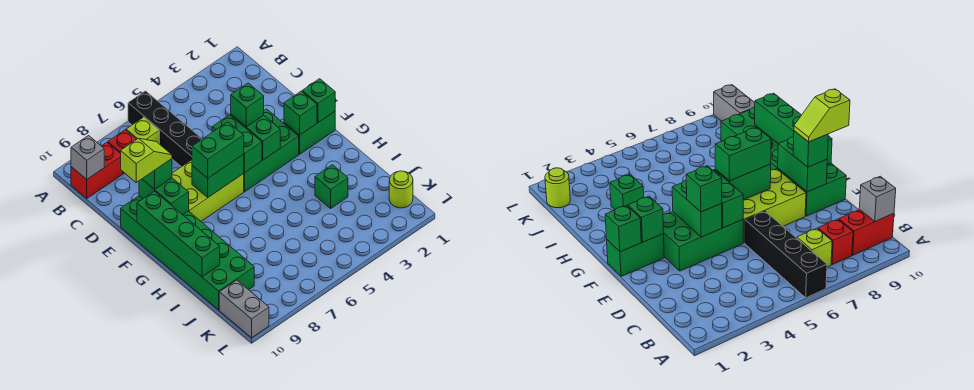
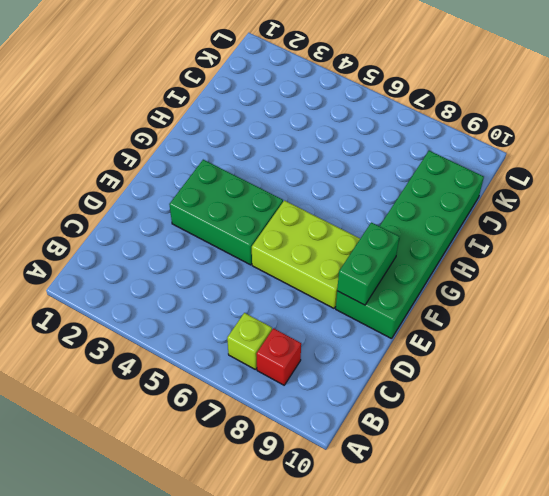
none -> black brick A6:D6 level 1
none -> red brick B9:B10 level 1
none -> green brick F1:F2 level 1

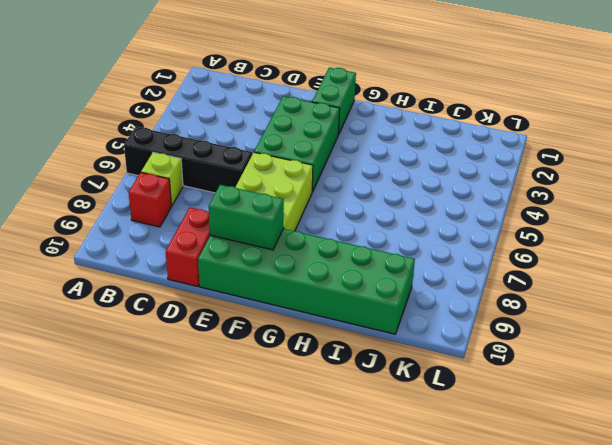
red brick D9:D10 level 1 -> red brick B9:B10 level 1
none -> green brick I3 level 1
none -> lime round brick K1 level 1
none -> grey brick K10:L10 level 1

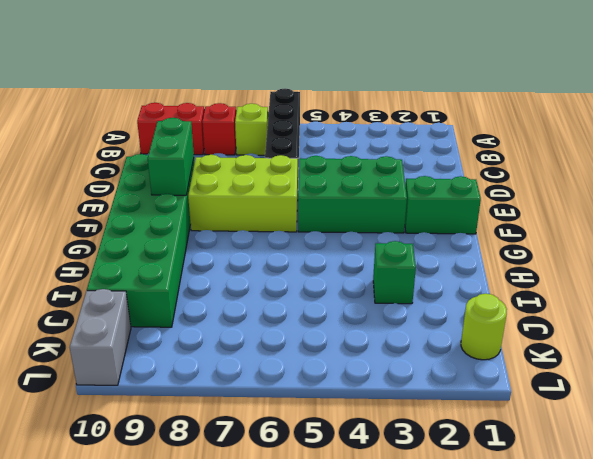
none -> grey brick B10 level 2
none -> green brick E4:F4 level 2
none -> green brick E5:F5 level 2

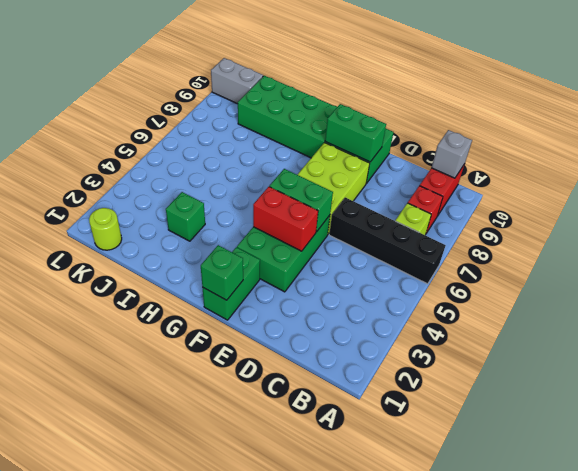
red brick E4:F4 level 2 -> green brick E4:F4 level 2
none -> green brick F2 level 2
none -> green brick F6:F7 level 2
none -> green brick F10:I10 level 2

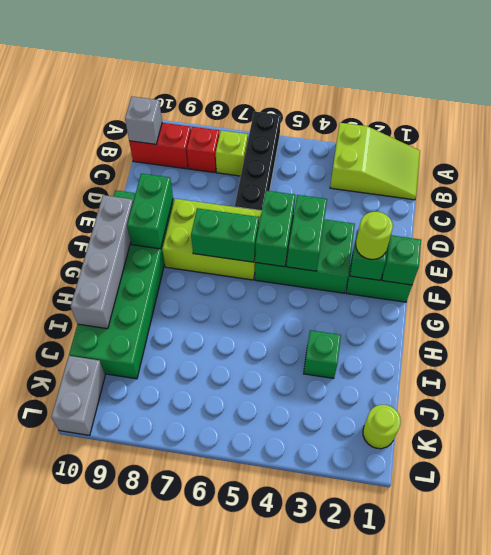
lime slope A1:B3 level 1 top 3 -> none
lime round brick F2 level 3 -> none
grey brick F10:I10 level 2 -> green brick F10:I10 level 2
none -> green brick E4 level 3
none -> green brick E9 level 3
none -> green brick F6:F7 level 3

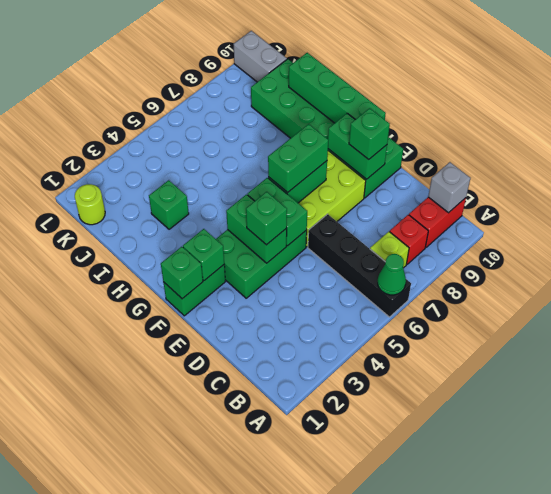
green cone A6 level 2 -> none
none -> lime slope E9:E10 level 4 top 10

